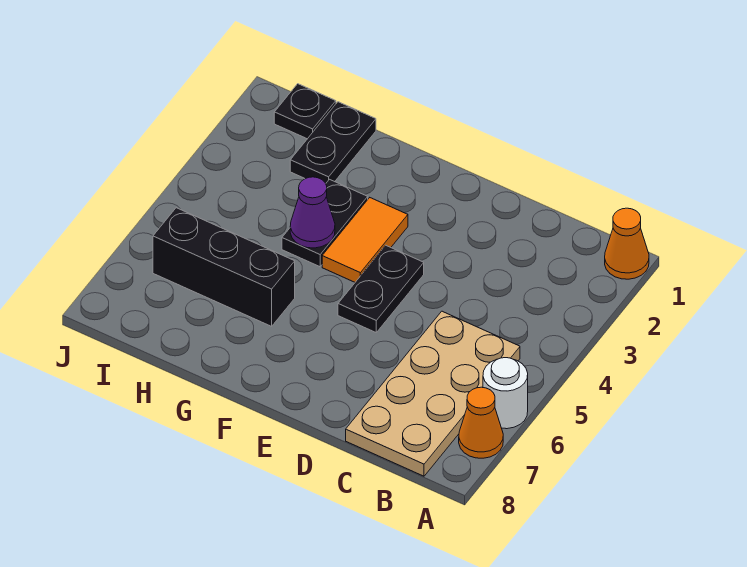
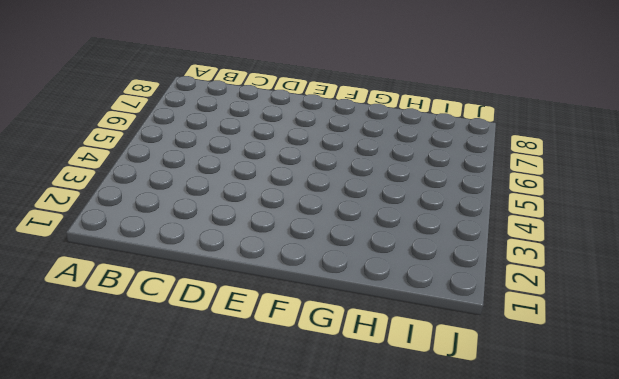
none -> orange cone A1 level 1
none -> white round brick A6 level 1

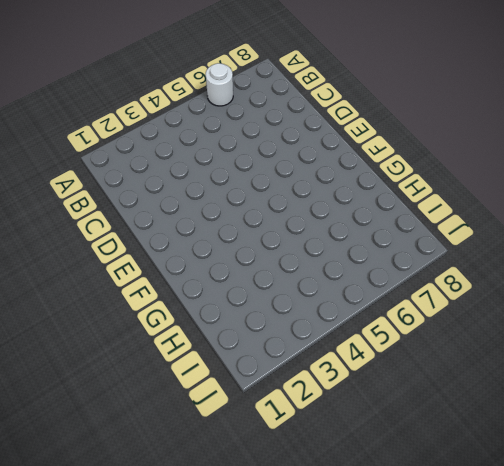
none -> orange cone A1 level 1
none -> orange cone A7 level 1

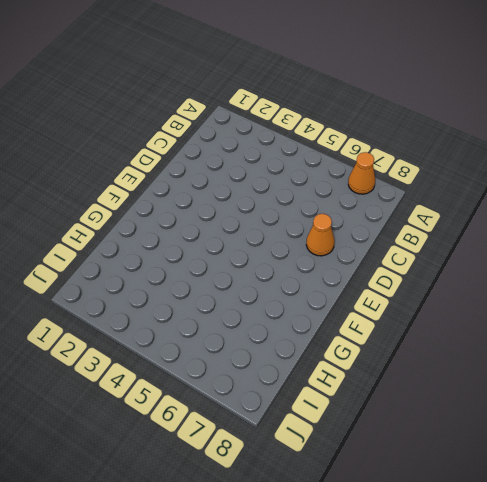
orange cone D7 level 1 -> orange cone A1 level 1
none -> white round brick A6 level 1
none -> tan plate B5:C8 level 1

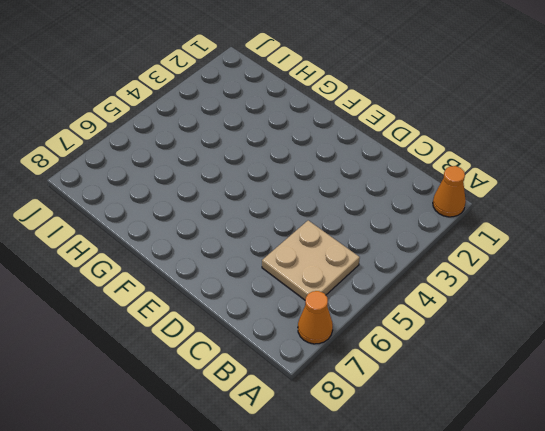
tan plate B5:C6 level 1 -> tan plate B5:C8 level 1
none -> white round brick A6 level 1
none -> black plate E4:E5 level 1

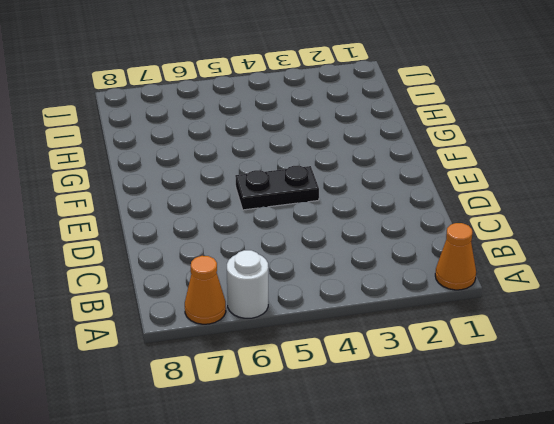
none -> tan plate B5:C8 level 1
none -> orange tile F3:F4 level 1

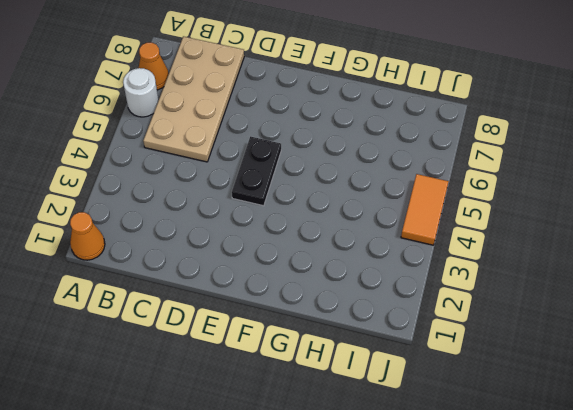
orange tile J4:J5 level 1 -> orange tile F3:F4 level 1
none -> black plate G3:G4 level 1
none -> black brick G6:I6 level 1

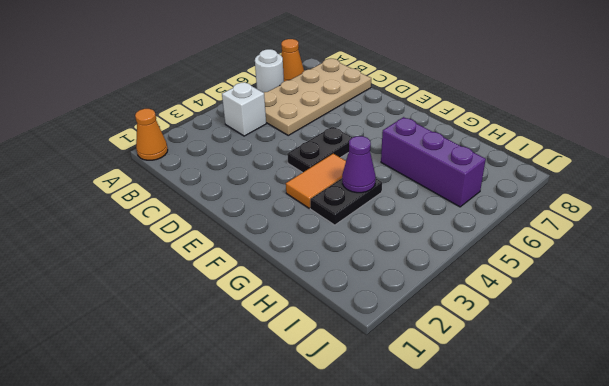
white brick B4 level 1 -> none
purple brick G6:I6 level 1 -> black brick G6:I6 level 1
none -> black plate H1:H2 level 1
none -> black plate I1 level 1

